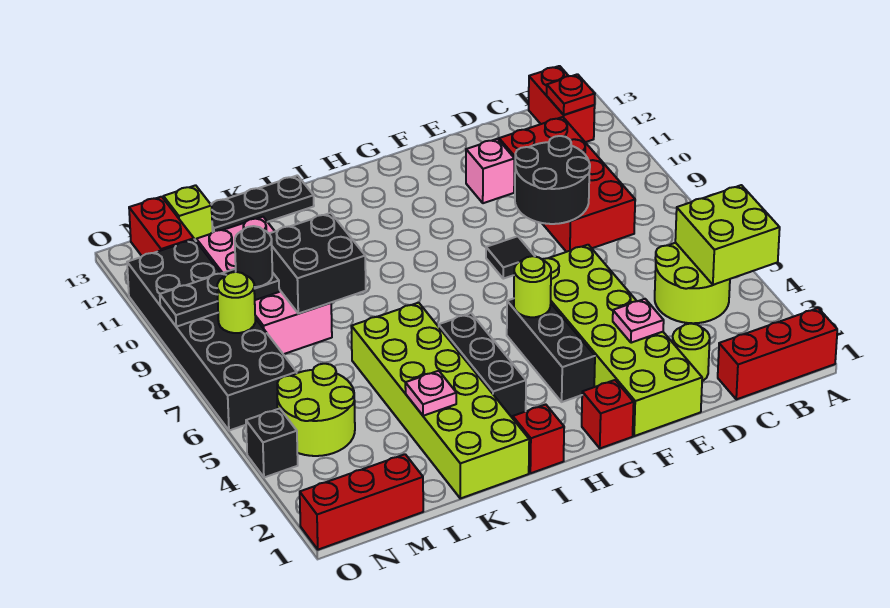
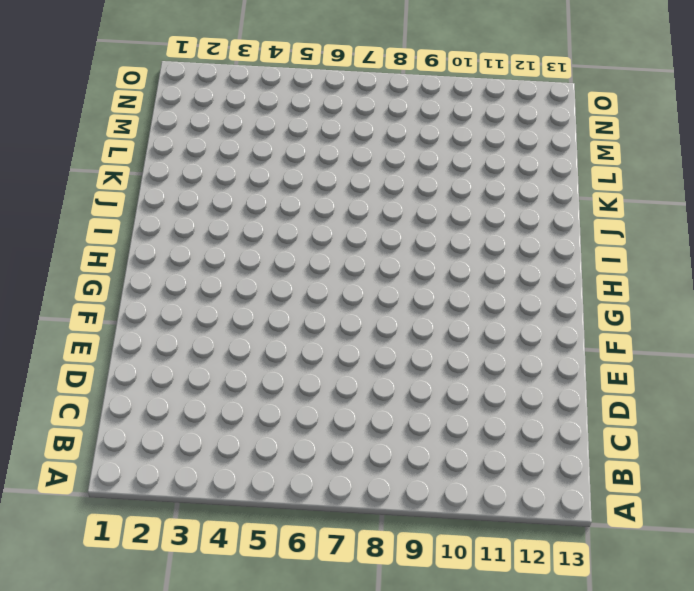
none -> red brick A1:C1 level 1
none -> lime round brick B4:C5 level 1
none -> red brick B12:B13 level 1
none -> red brick C8:D11 level 1

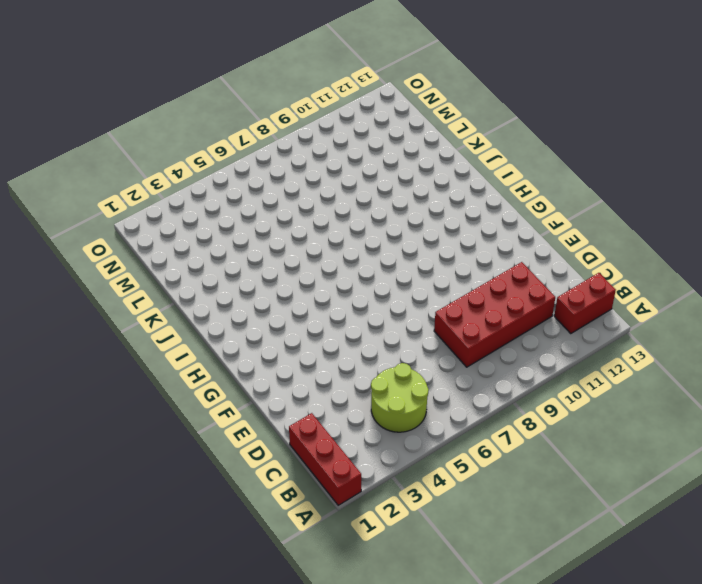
none -> lime round brick D2 level 1
none -> lime brick E1:F6 level 1
none -> pink brick E11 level 1
none -> black tile F8 level 1

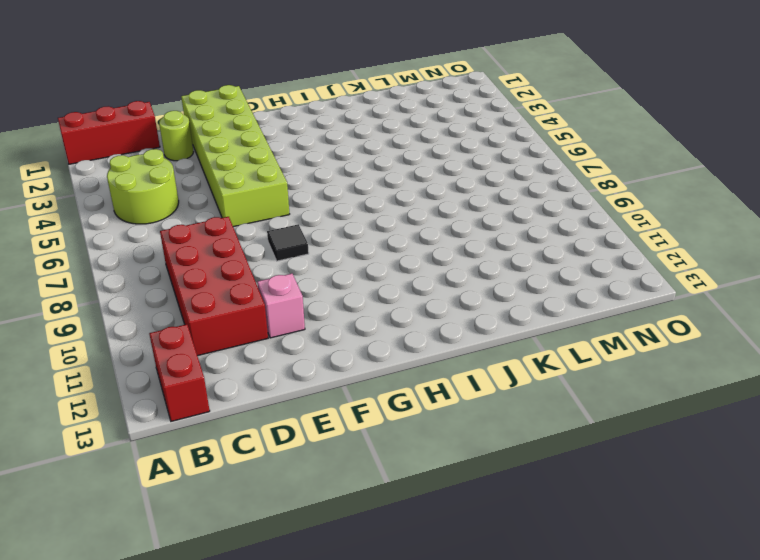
none -> red brick G1 level 1
none -> black brick G3:G5 level 1
none -> red brick I1 level 1
none -> black brick I3:I5 level 1

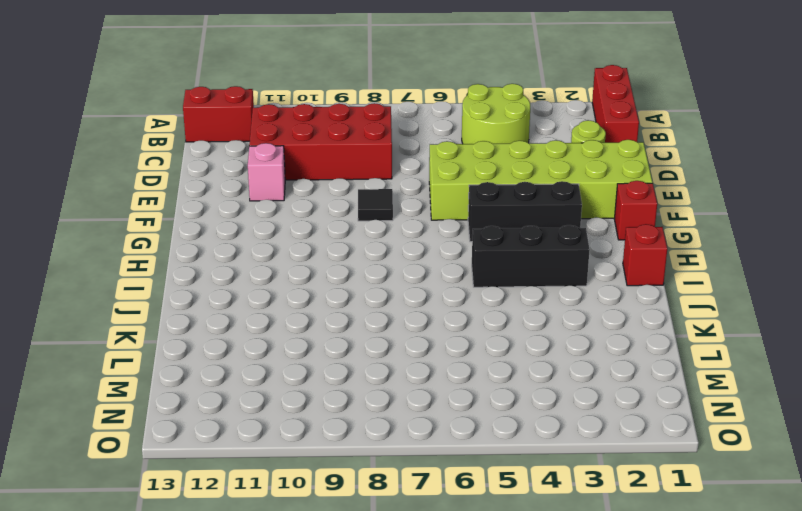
none -> lime brick J1:K6 level 1
none -> black plate J13:L13 level 1
none -> pink brick L8:M11 level 1
none -> red brick M1:O1 level 1

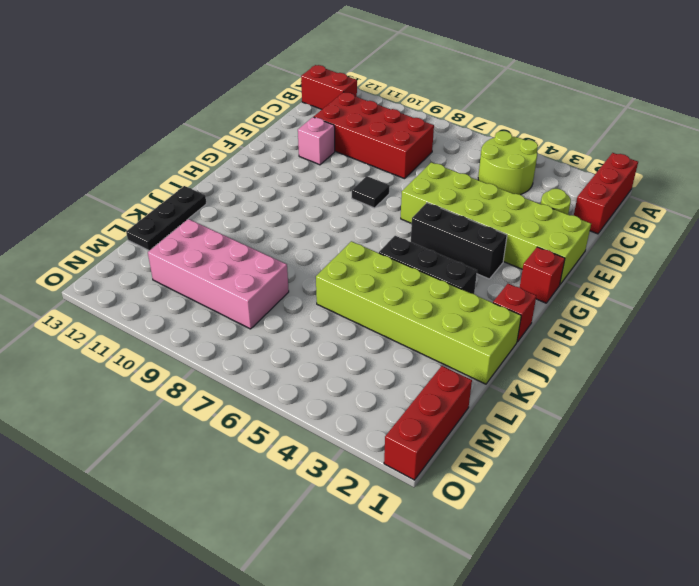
none -> lime round brick M4:N5 level 1
none -> lime brick M13 level 1
none -> black brick N6:O11 level 1
none -> red brick N12:N13 level 1

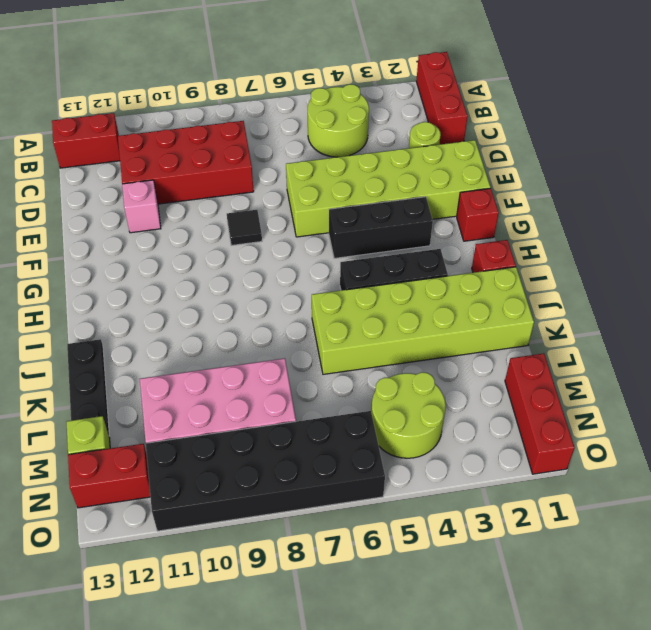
none -> black brick O4 level 1
none -> lime brick A4:B5 level 2
none -> red plate B12 level 2
none -> black round brick D8:E9 level 2

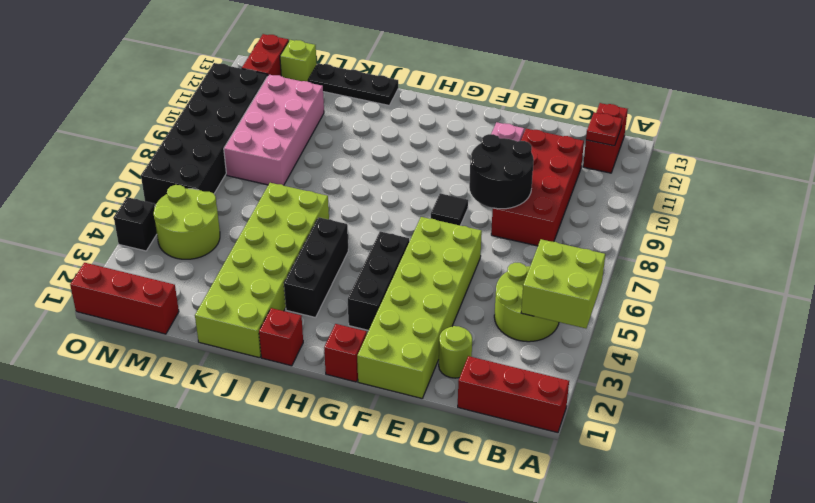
none -> pink plate E3 level 2
none -> lime round brick G5 level 2
none -> pink plate K3 level 2
none -> black brick K8:L9 level 2

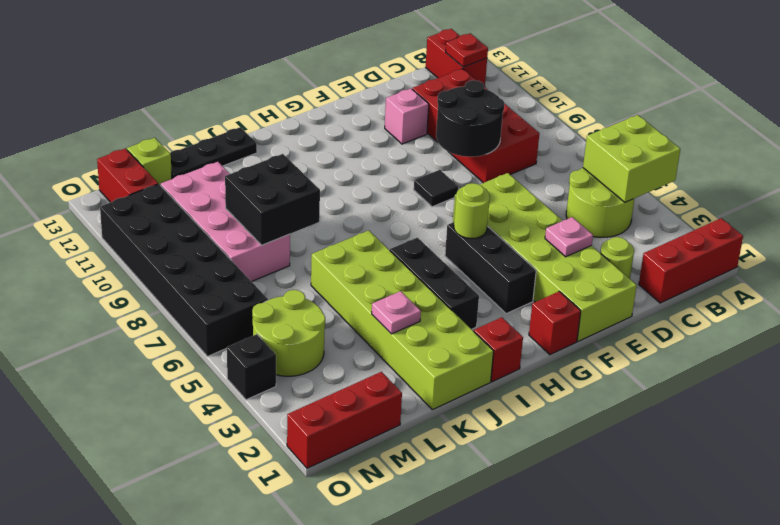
none -> black plate M9:O9 level 2
none -> lime round brick N8 level 2
none -> black round brick M9 level 3

